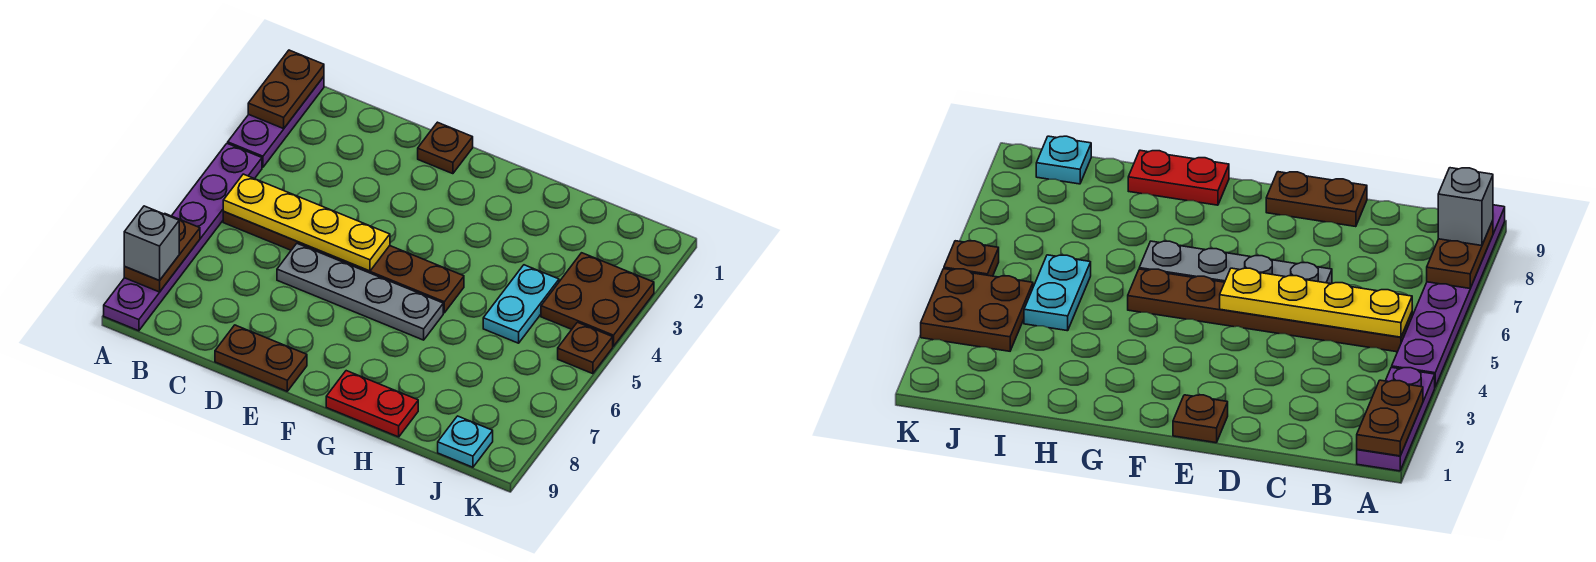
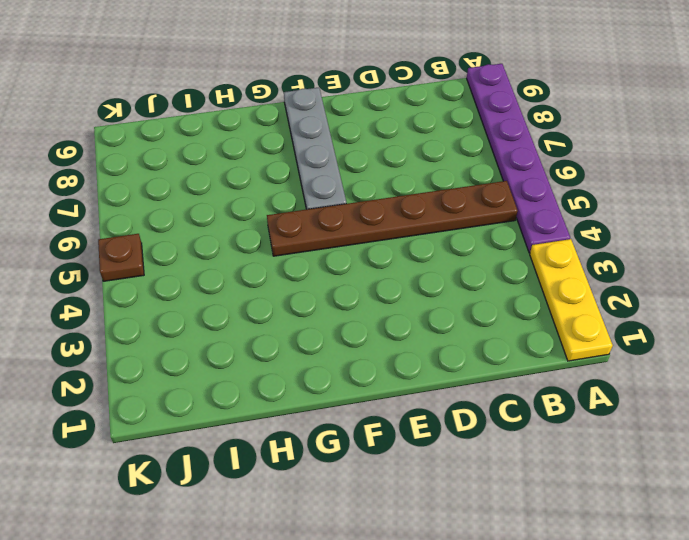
yellow plate A1:A3 level 1 -> purple plate A1:A3 level 1
grey plate F6:F9 level 1 -> grey plate D6:G6 level 1
none -> brown plate D9:E9 level 1
none -> brown plate E1 level 1
none -> red plate G9:H9 level 1

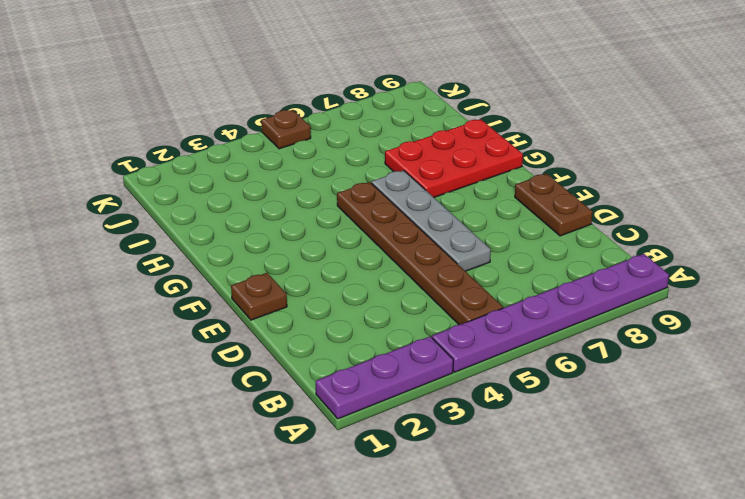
red plate G7:H9 level 1 -> red plate G9:H9 level 1
none -> cyan plate I4:I5 level 1
none -> brown plate J3:K4 level 1
none -> cyan plate J9 level 1

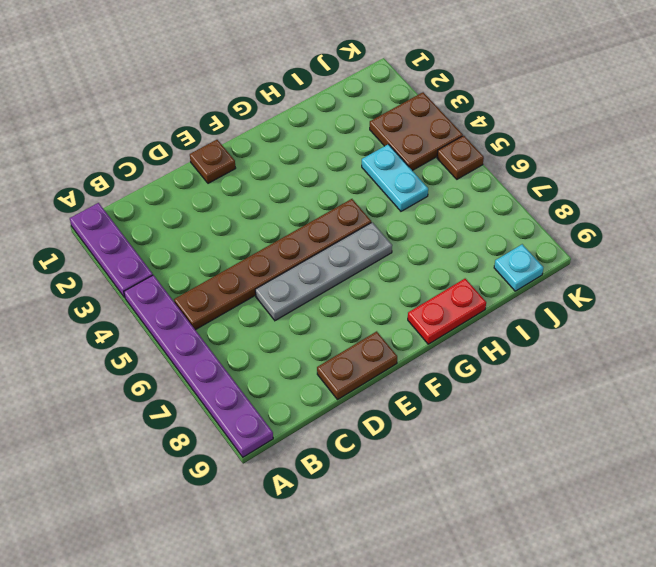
none -> brown plate A1:A2 level 2
none -> brown plate A7:A8 level 2
none -> yellow plate B5:E5 level 2

